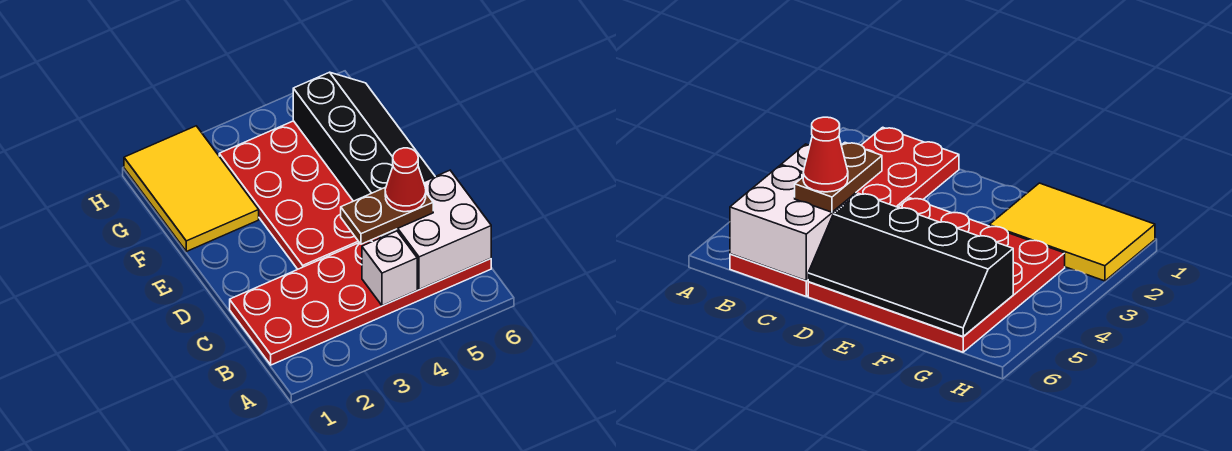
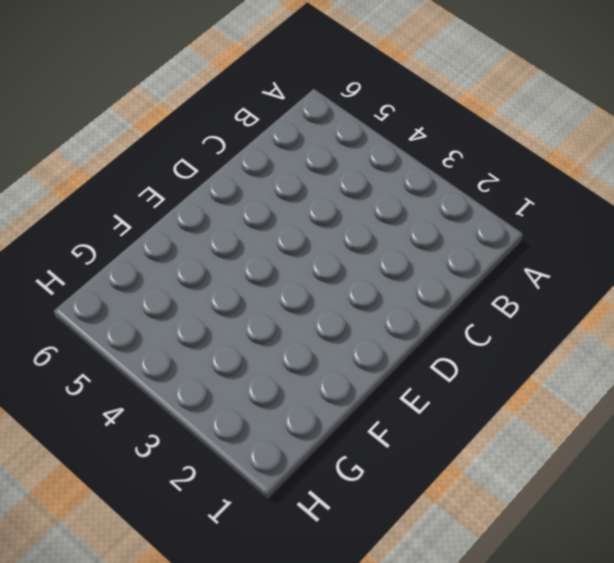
none -> red plate B1:C6 level 1
none -> red plate D3:G6 level 1

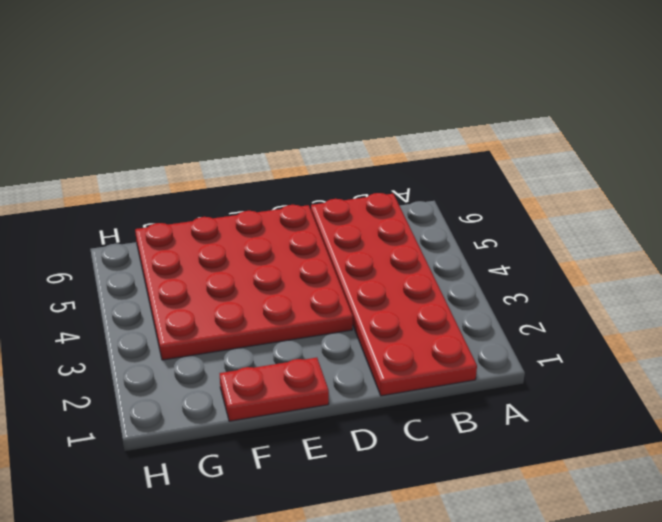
red plate E1:F1 level 1 -> yellow tile F1:H2 level 1
none -> white brick B4 level 2
none -> white brick B5:C6 level 2

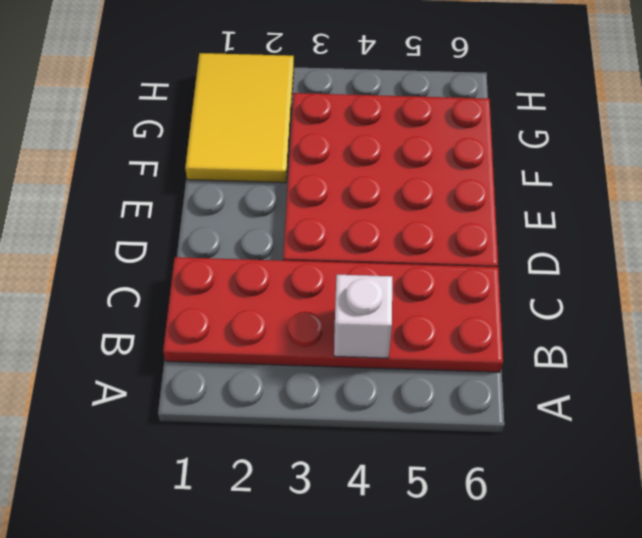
none -> white brick B5:C6 level 2
none -> black slope D5:G6 level 2 top 5

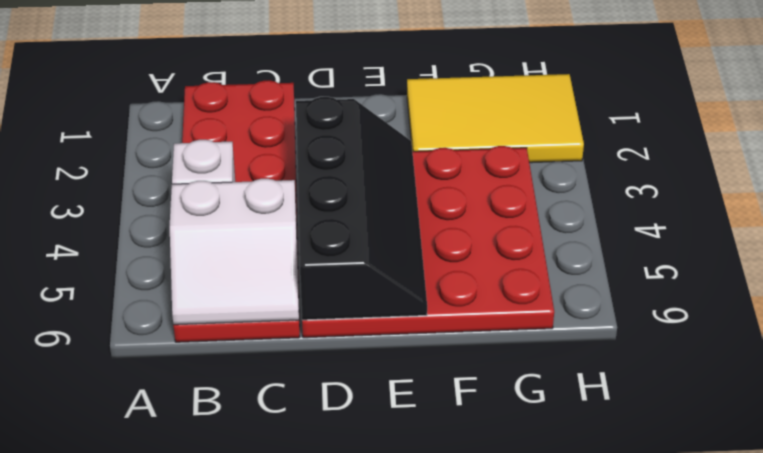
white slope B5:C6 level 2 top 5 -> white brick B5:C6 level 2
black slope D3:E6 level 2 top D -> black slope D5:G6 level 2 top 5
none -> brown plate C4:C5 level 3
none -> red cone C5 level 4

